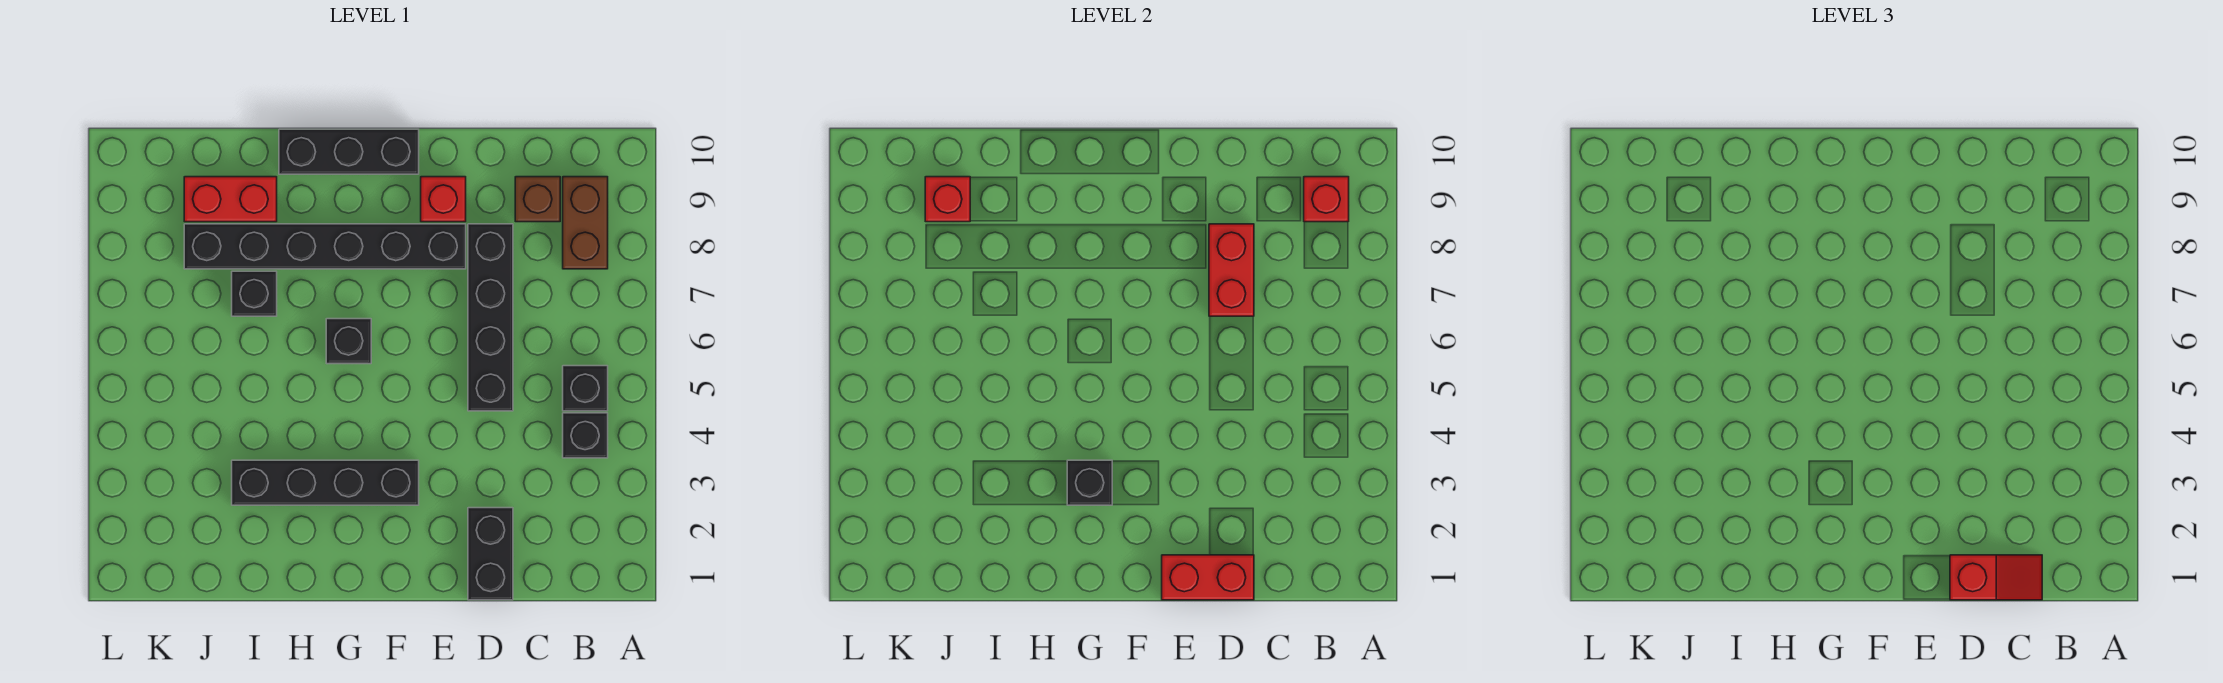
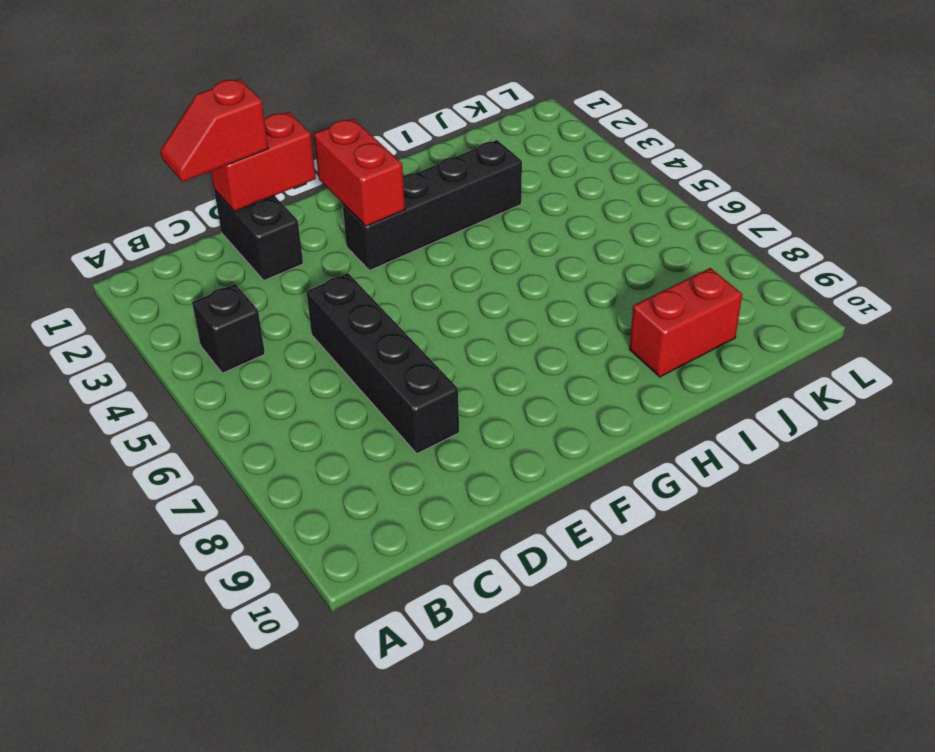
red brick F2:F3 level 2 -> red brick D7:D8 level 2
none -> black brick B5 level 1
none -> brown brick B8:B9 level 1
none -> brown brick C9 level 1

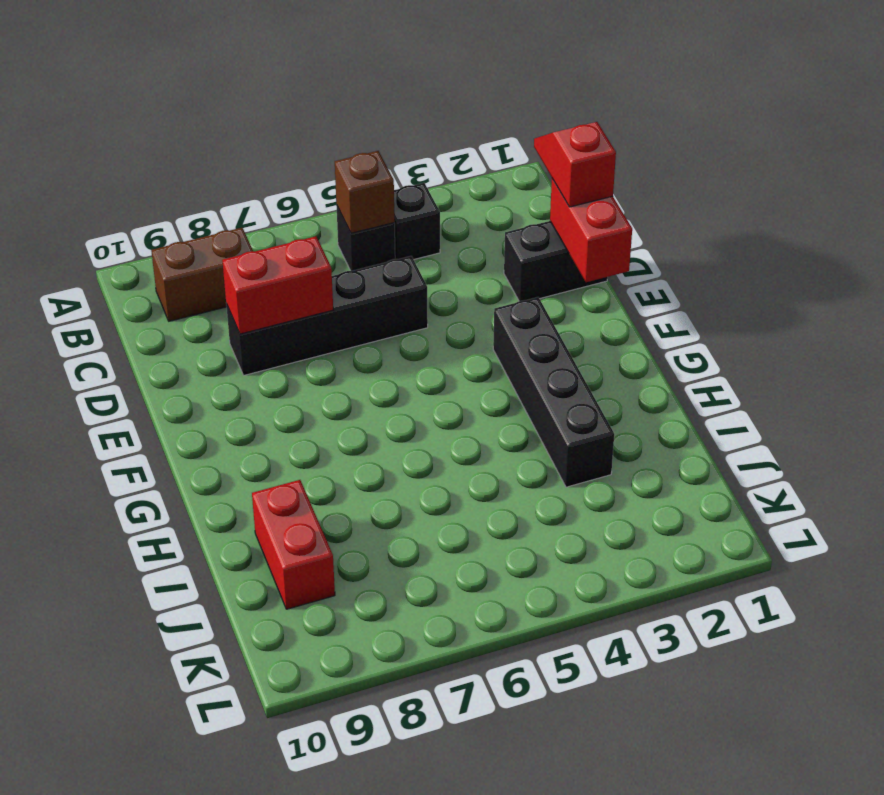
brown brick B5 level 2 -> brown brick C9 level 1
none -> black brick E8:J8 level 1
none -> red brick E9 level 1
none -> black brick F10:H10 level 1

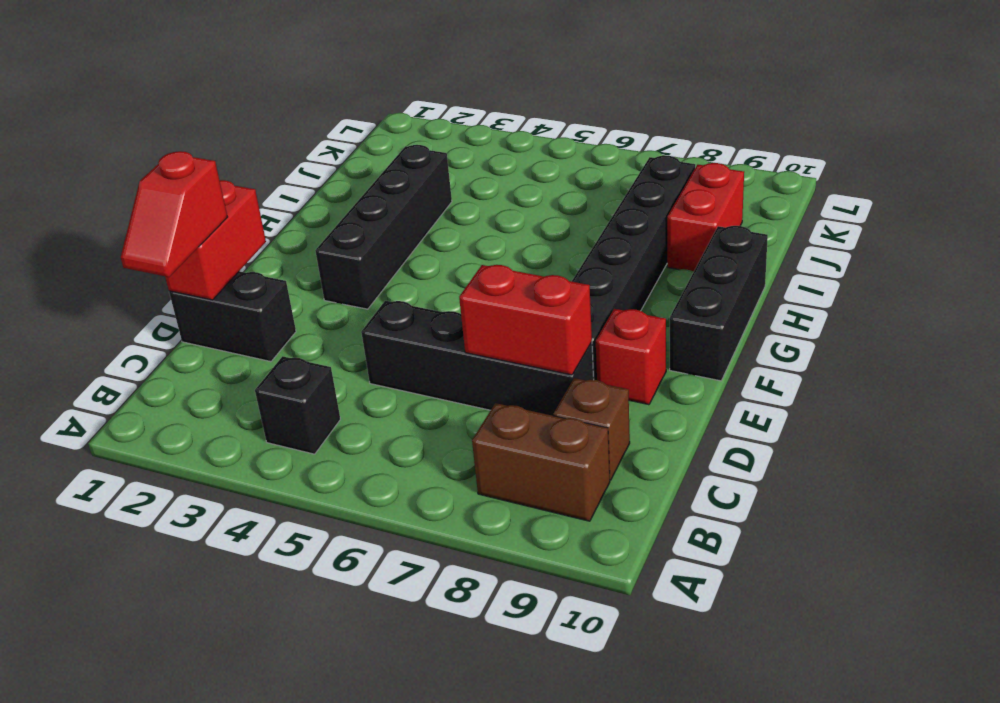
none -> black brick B5 level 1
none -> black brick G6 level 1
none -> black brick I7 level 1

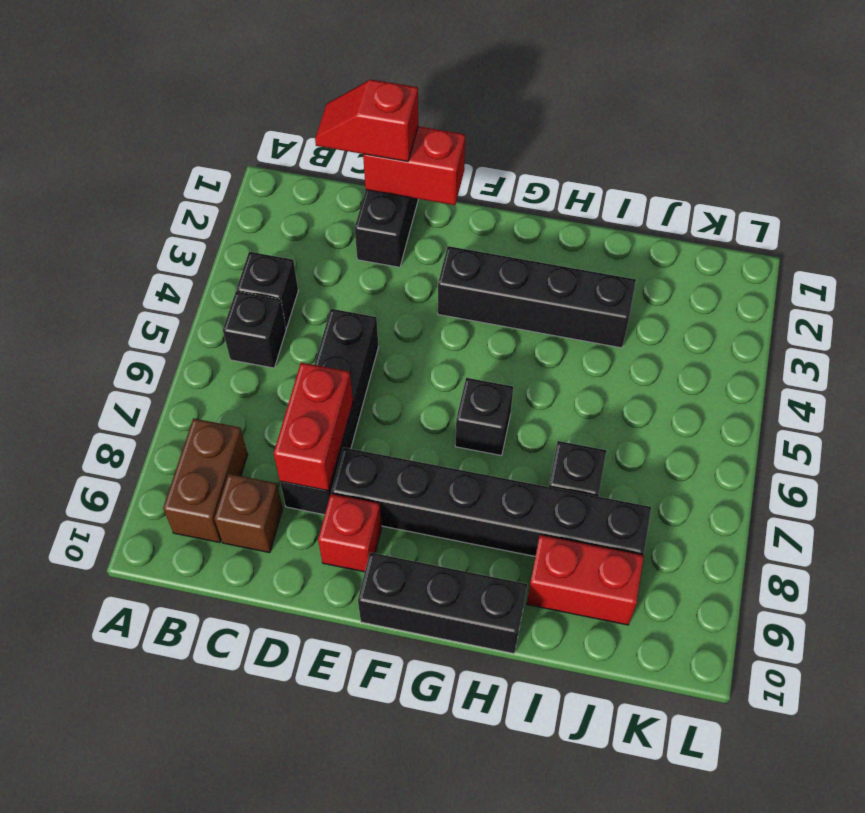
none -> red brick B9 level 2
none -> black brick G3 level 2
none -> red brick J9 level 2

